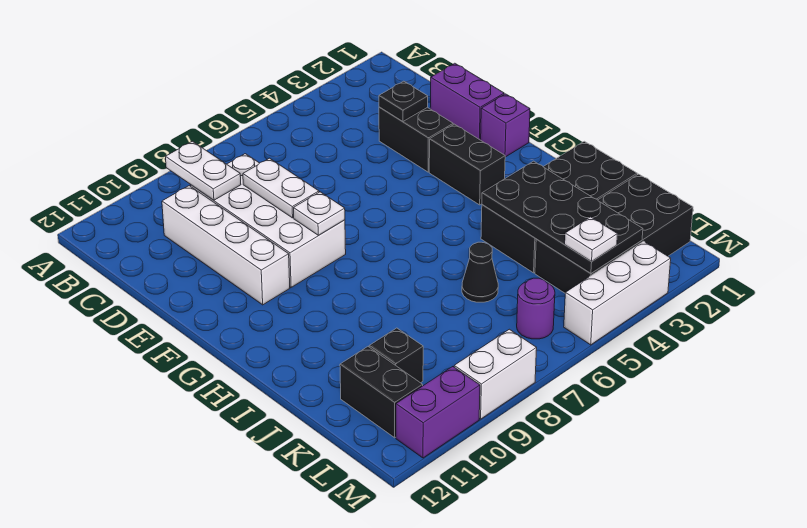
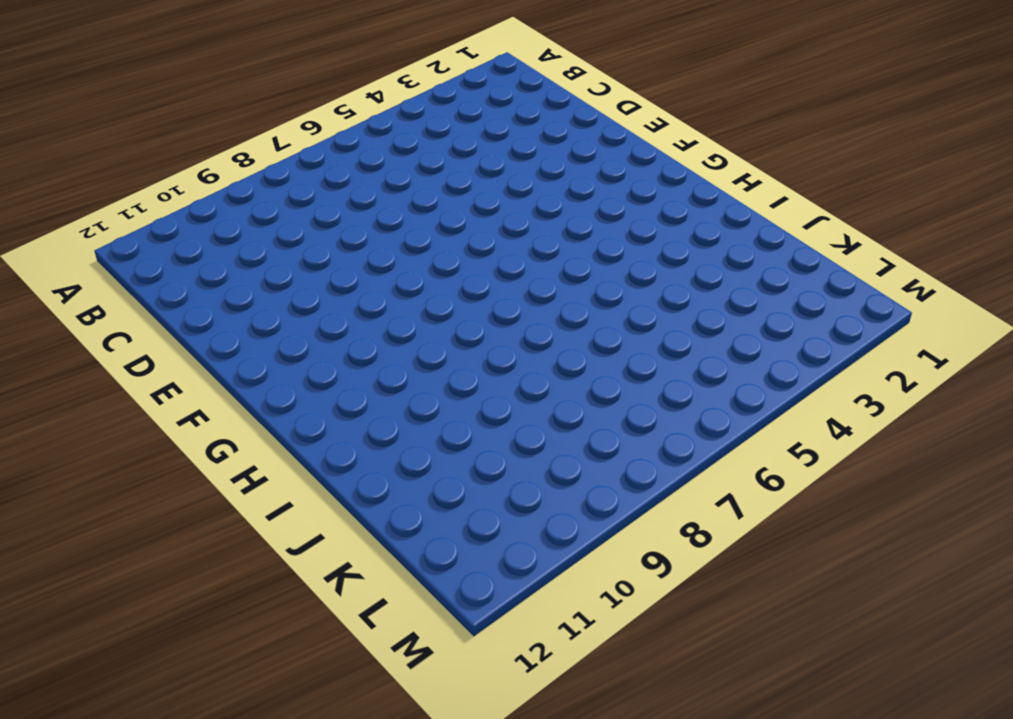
none -> white brick C8:F9 level 1
none -> white brick C10:F10 level 1
none -> purple brick D1:E1 level 1

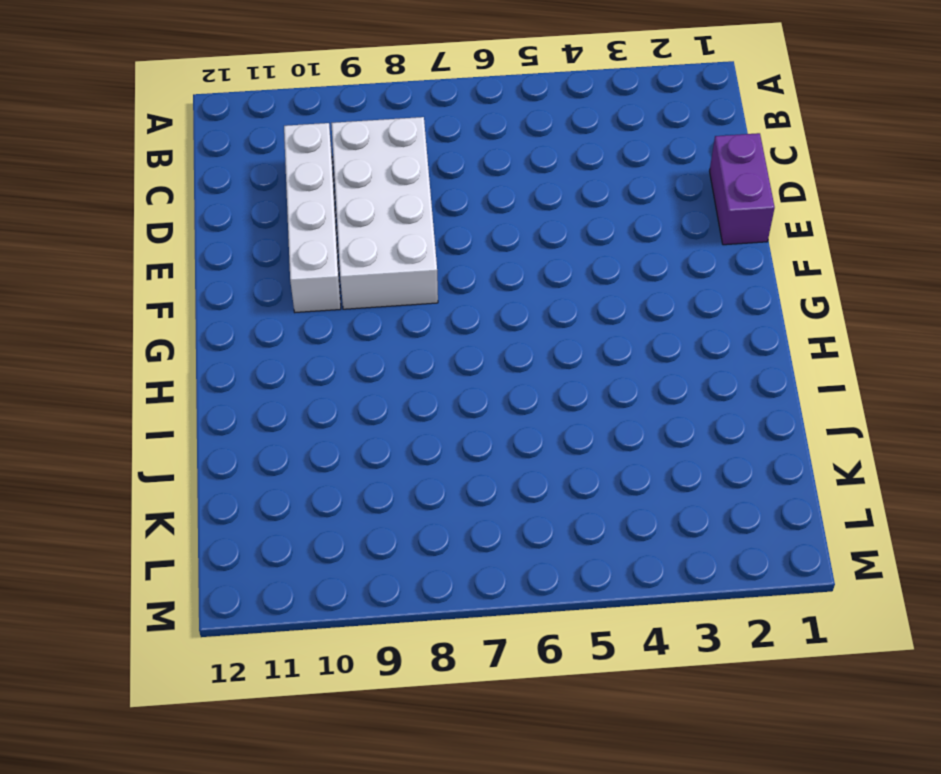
none -> black brick D3:E3 level 1
none -> purple brick F1 level 1
none -> black brick F3:G3 level 1

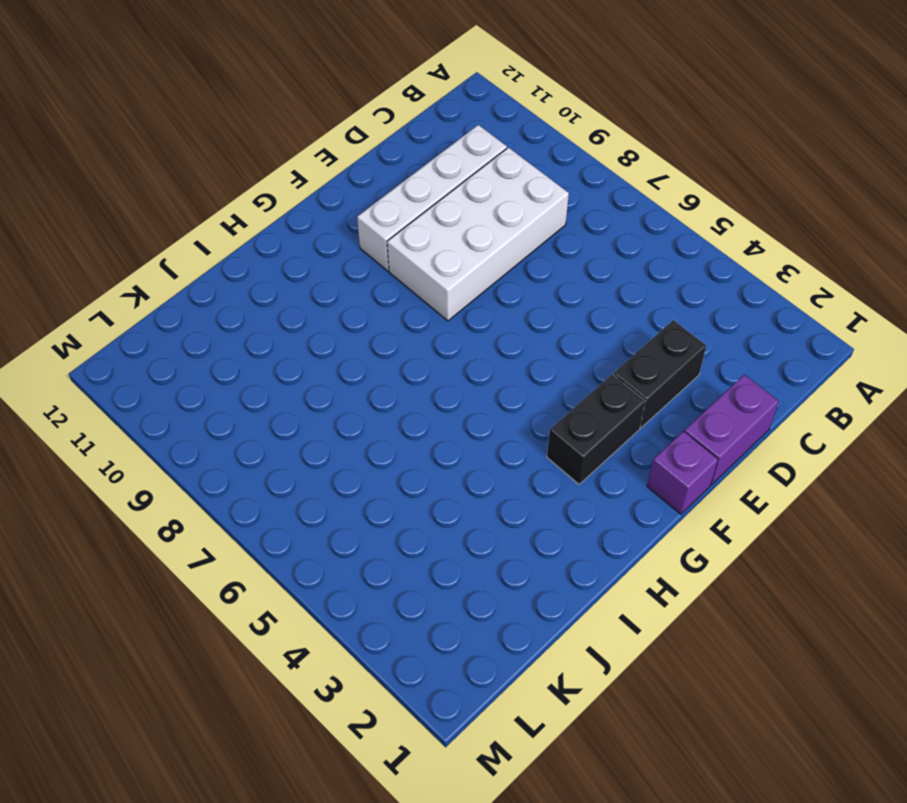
none -> black brick I1:J4 level 1
none -> black cone J6 level 1
none -> black brick K1:L4 level 1

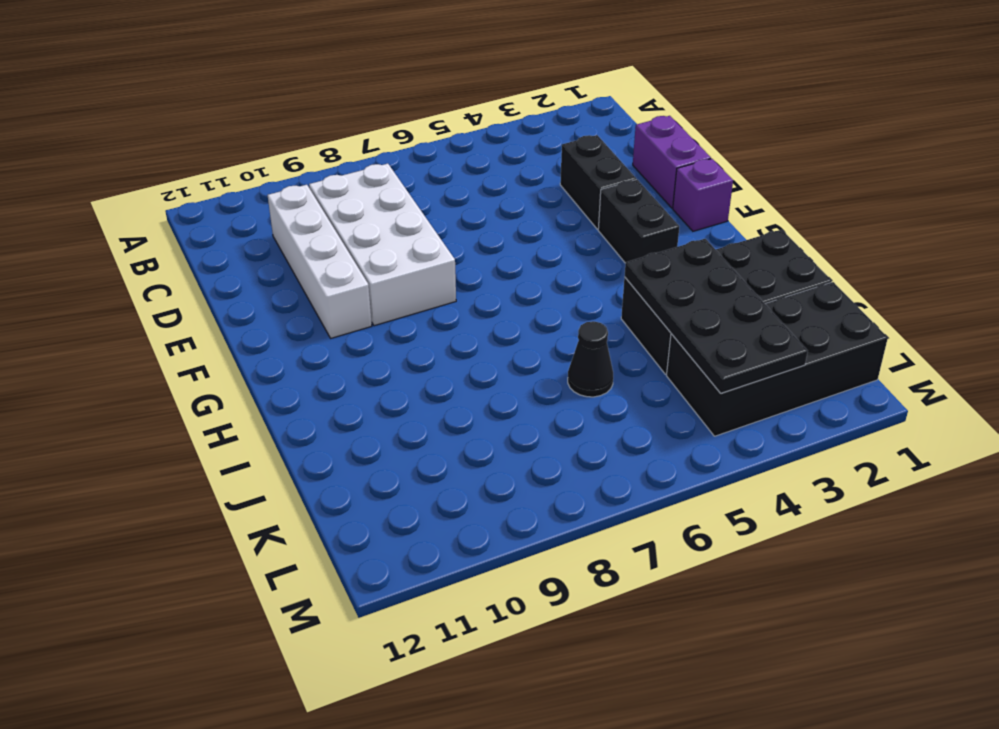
none -> black brick K10 level 1
none -> black brick K11:L11 level 1
none -> purple round brick L6 level 1

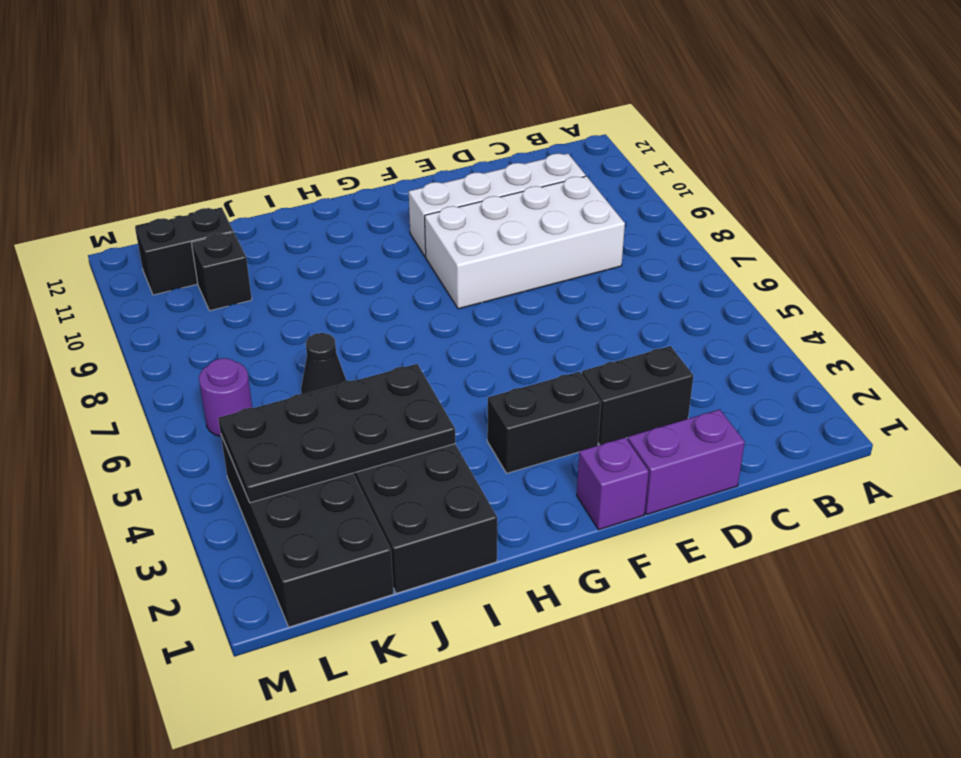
none -> white brick M3:M5 level 1
none -> white brick M8:M9 level 1
none -> purple brick M10:M11 level 1

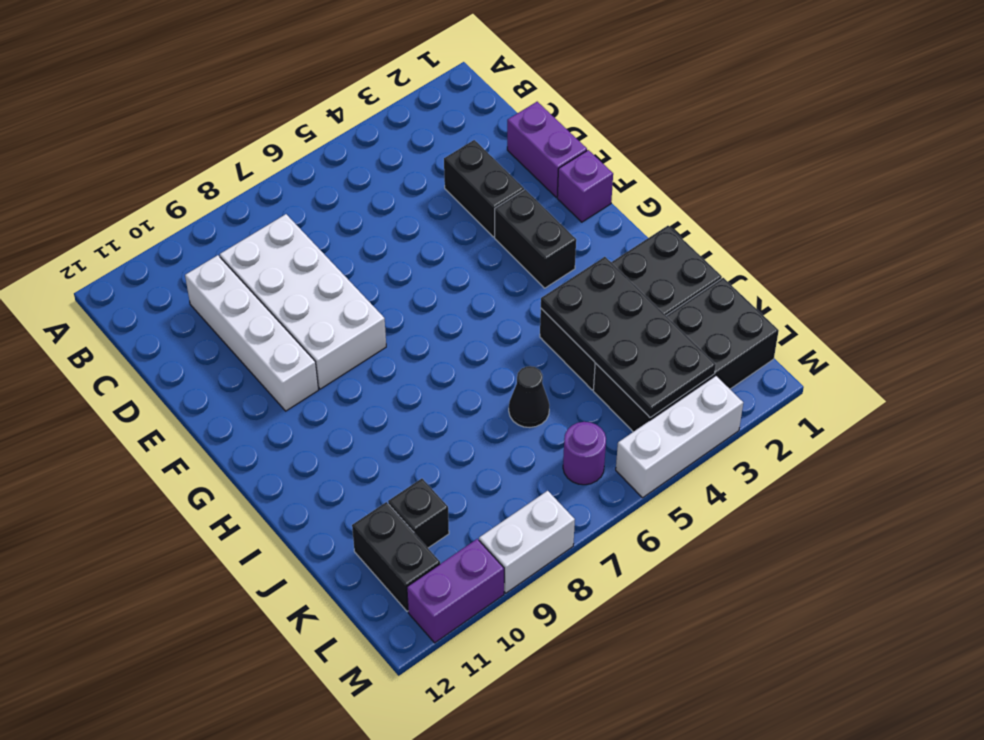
none -> white plate B9:C9 level 2
none -> black plate D3 level 2
none -> white plate D8:E8 level 2

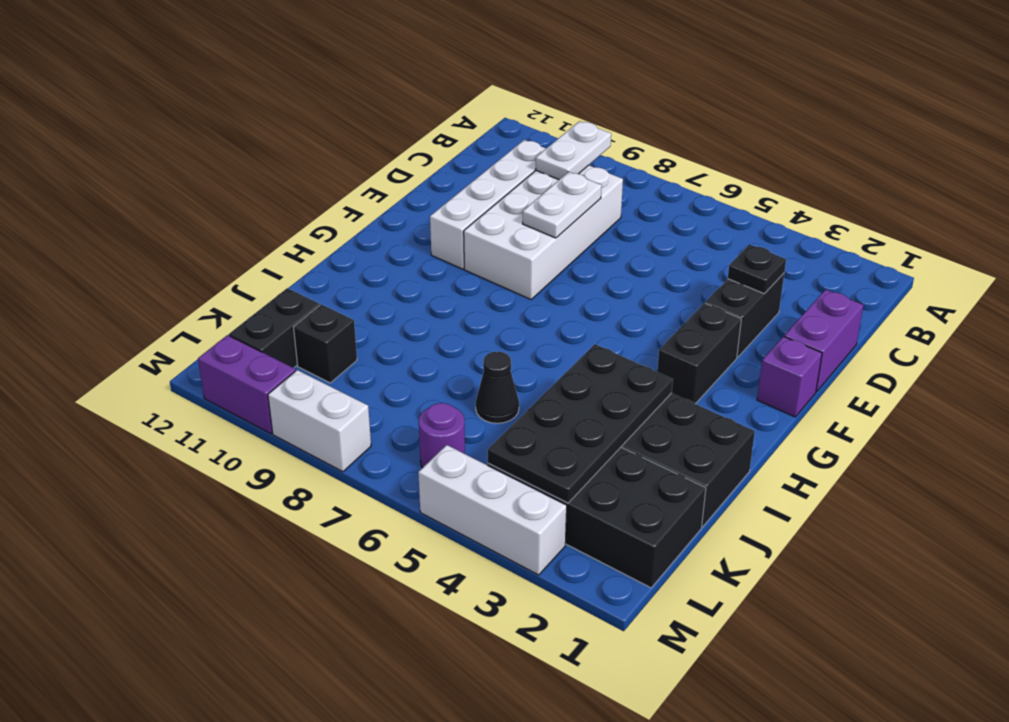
none -> white plate F8 level 2
none -> white plate L4 level 3

